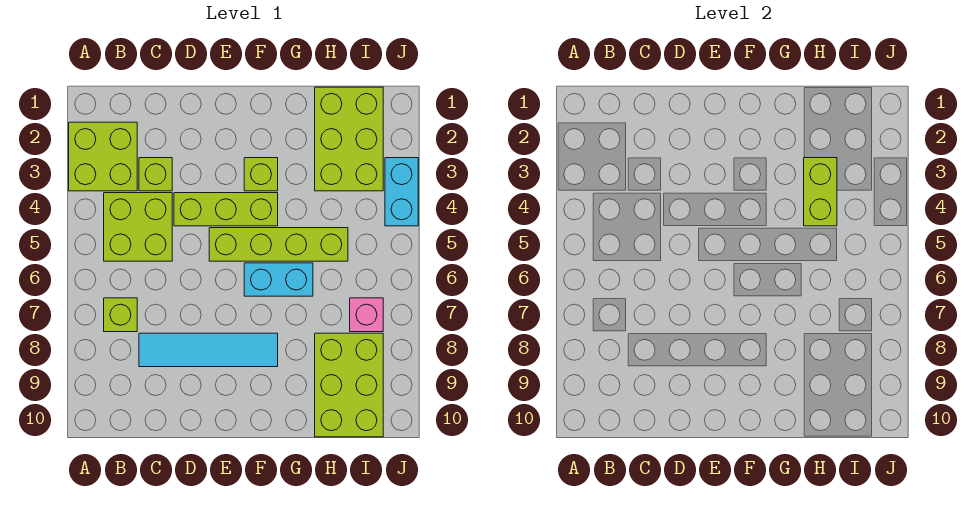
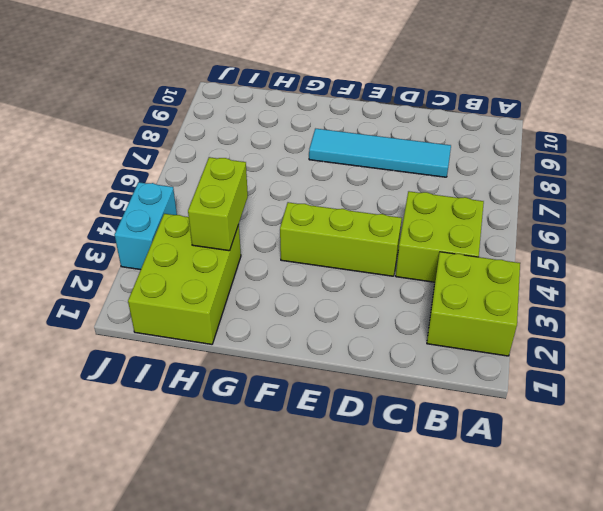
none -> lime brick B7 level 1
none -> lime brick C3 level 1
none -> lime brick E5:H5 level 1

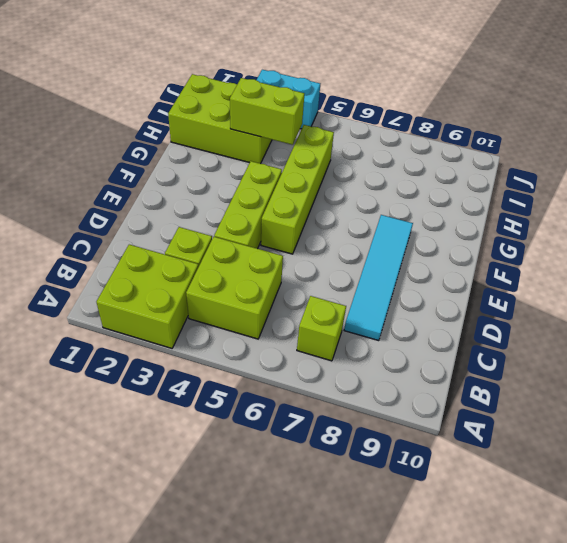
none -> lime brick F3 level 1
none -> cyan brick F6:G6 level 1
none -> lime brick H8:I10 level 1

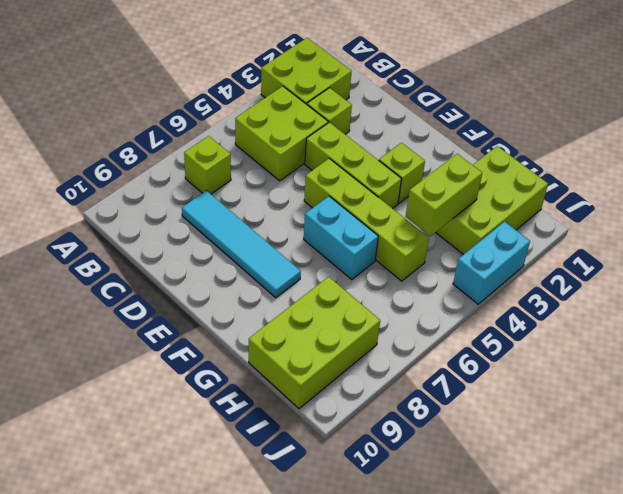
none -> pink brick I7 level 1

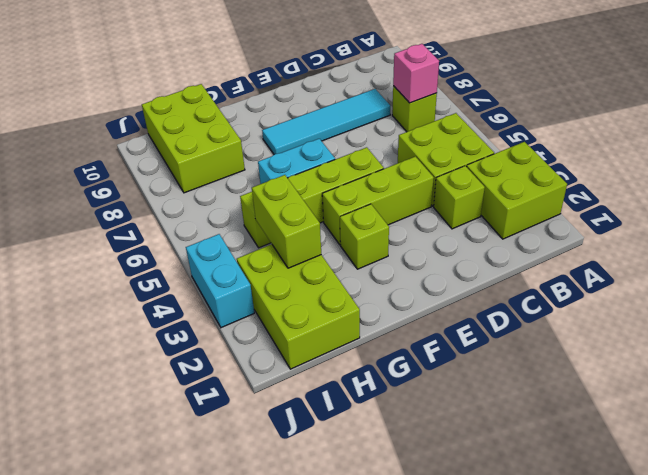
pink brick B7 level 2 -> pink brick I7 level 1

